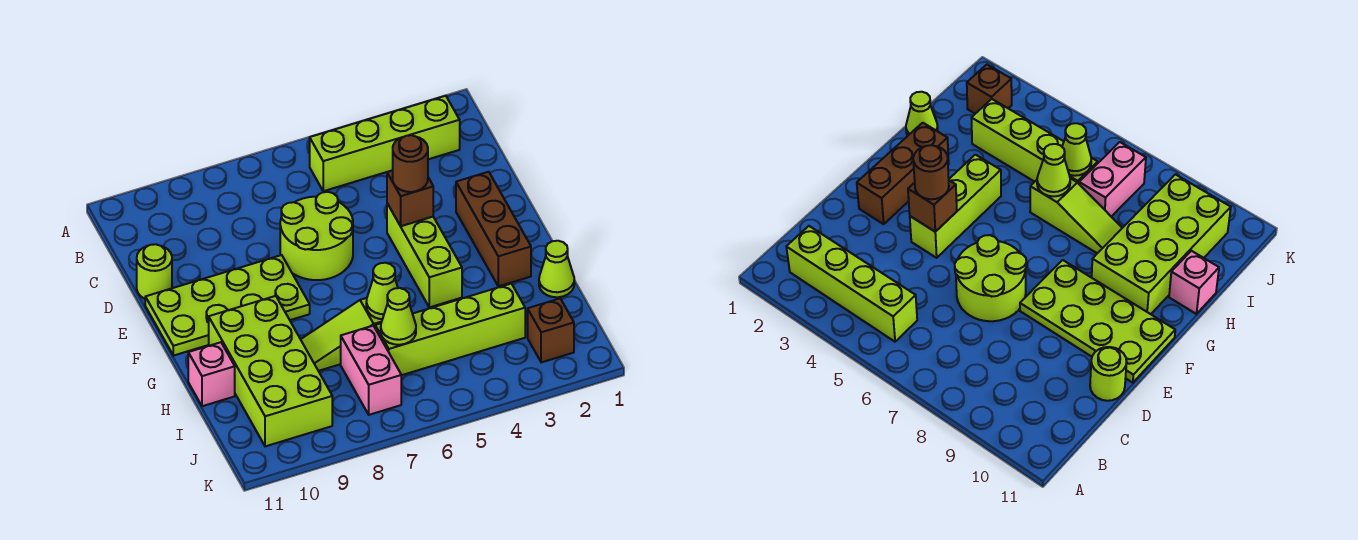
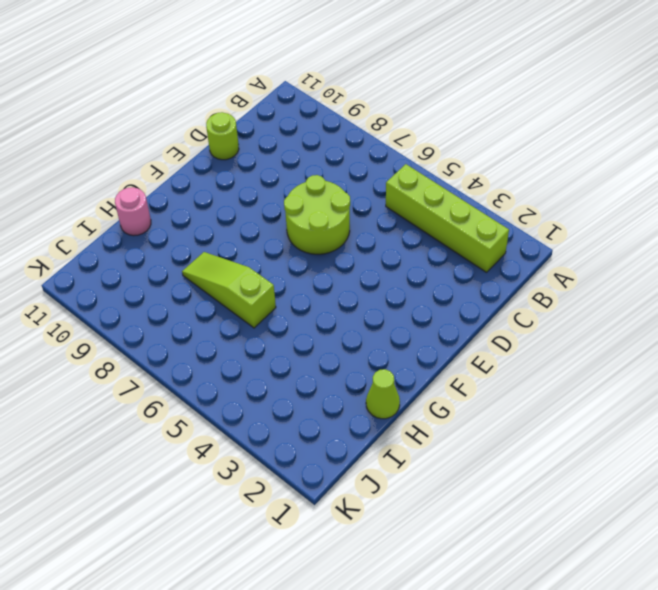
pink round brick H11 level 1 -> pink brick H11 level 1
none -> brown brick E2:G2 level 1
none -> lime brick E4:G4 level 1
none -> lime plate E8:F11 level 1

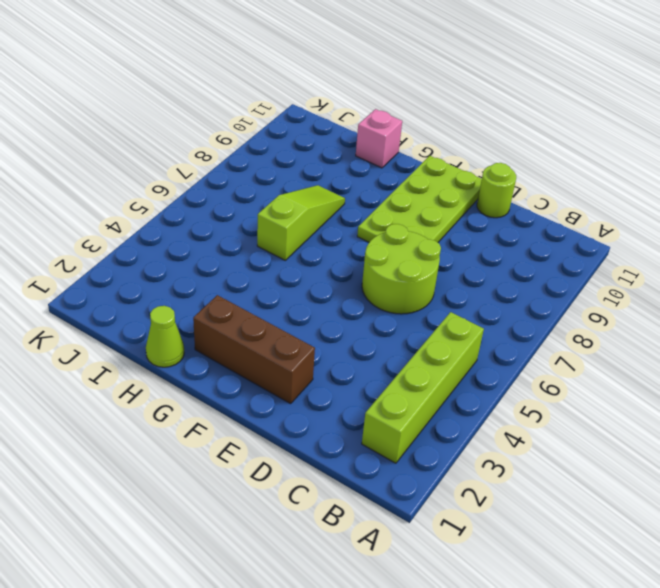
none -> lime brick E4:G4 level 1
none -> lime brick G9:J10 level 1
none -> lime brick I3:I6 level 1

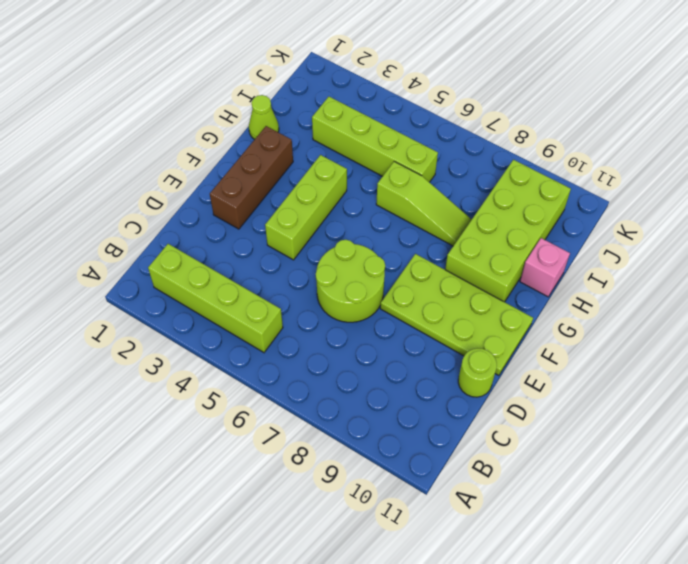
none -> pink brick I7:J7 level 1
none -> brown brick J2 level 1
none -> brown brick E4 level 2

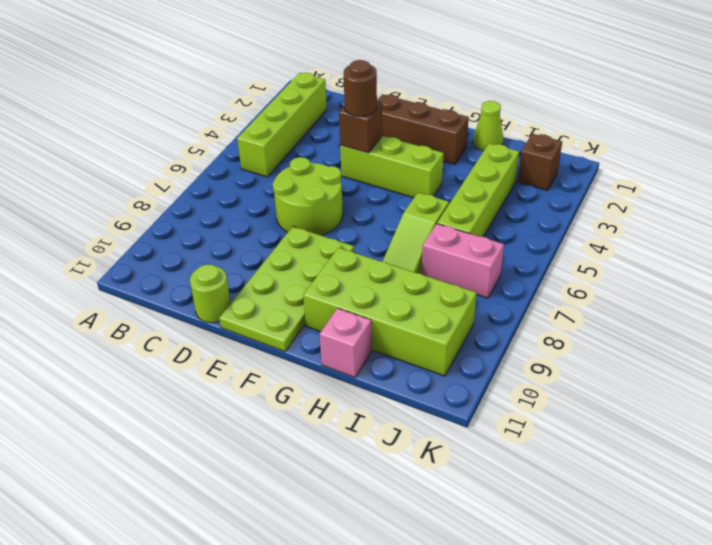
none -> lime cone H6 level 2
none -> lime cone I6 level 2

